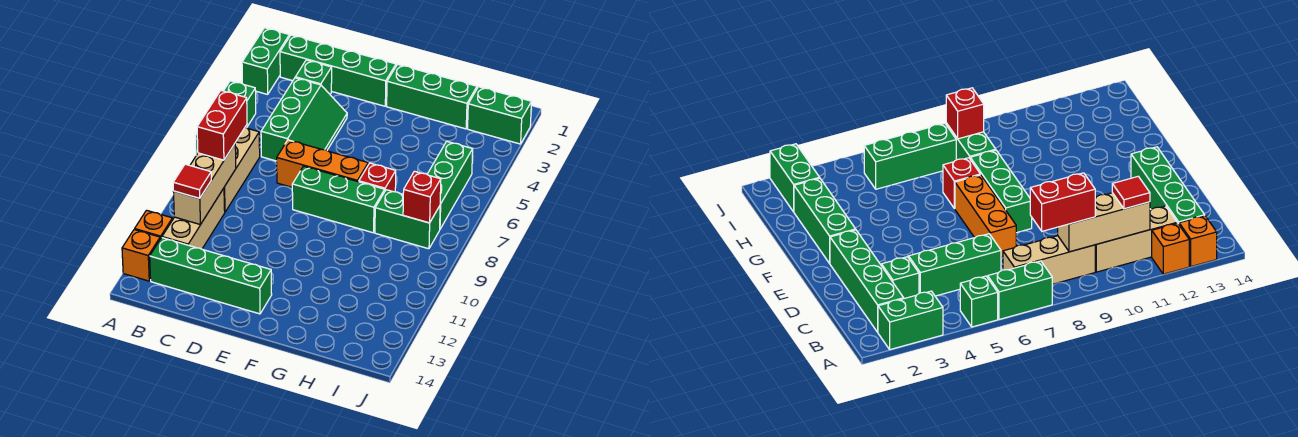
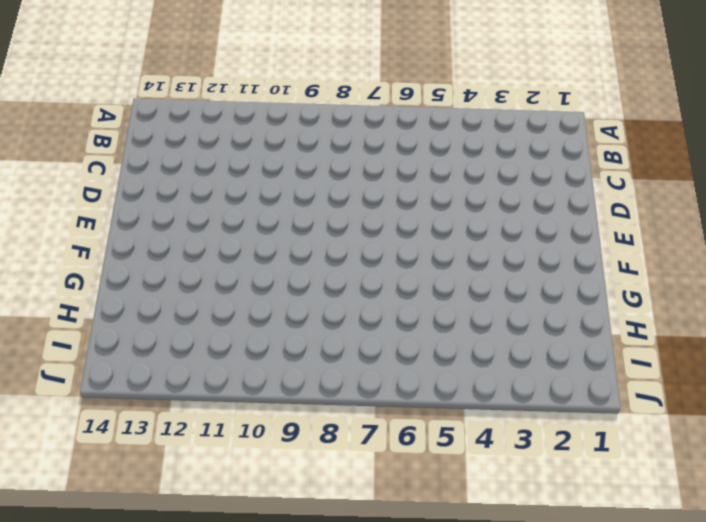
none -> green brick A2:A3 level 1
none -> green brick A5 level 1
none -> green brick A6:A7 level 1

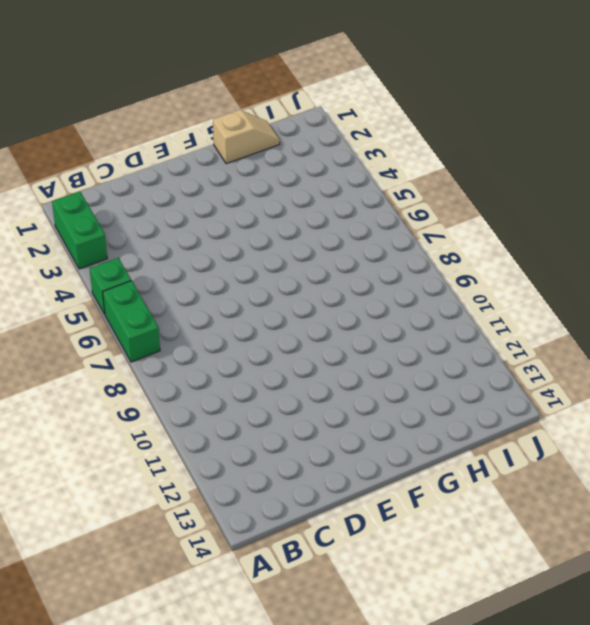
tan slope G1:H1 level 1 top G -> none
none -> orange brick A12 level 1
none -> orange brick A13 level 1
none -> green brick B2:E2 level 1

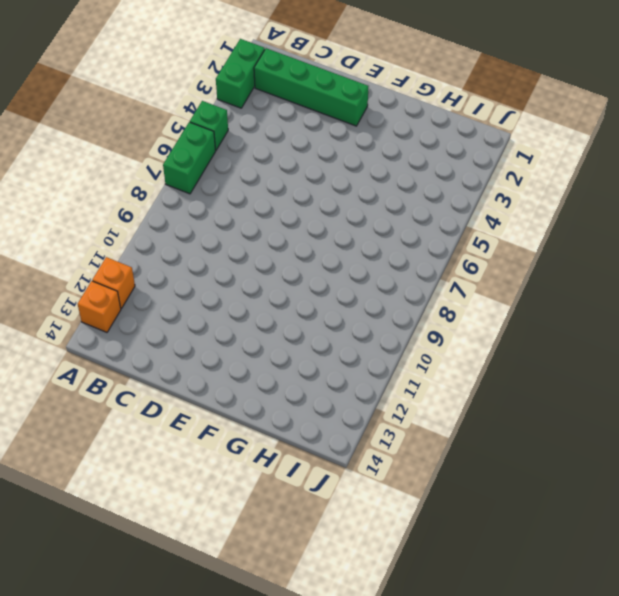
none -> tan brick B7:B9 level 1
none -> tan brick B10:B12 level 1
none -> green brick B13:E13 level 1

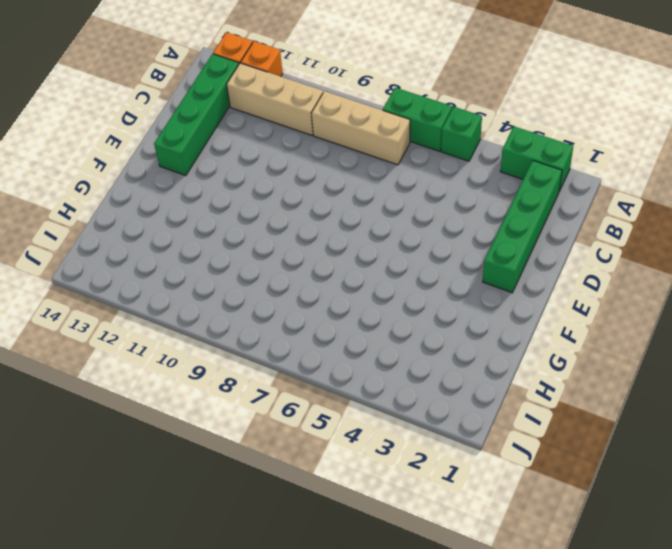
none -> green brick C3 level 1
none -> green slope C4:D6 level 1 top C
none -> orange brick D7:F7 level 1

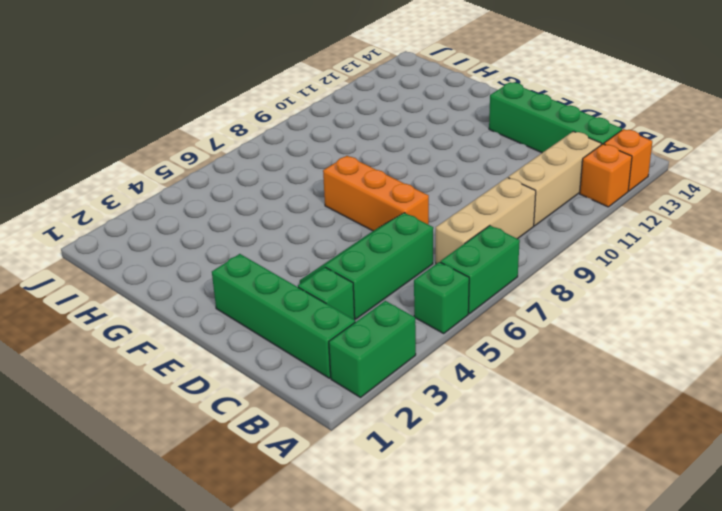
none -> green brick E8:G8 level 1
none -> green brick F2:H2 level 1
none -> red brick G7 level 1

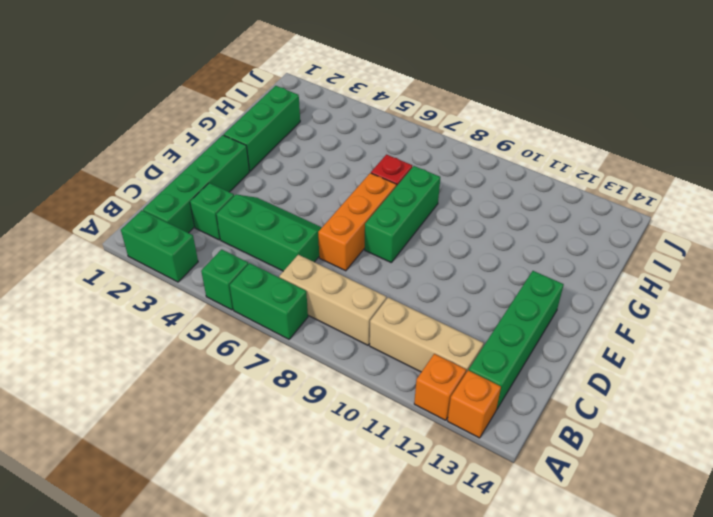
none -> green brick H8:I8 level 1
none -> green brick I2:J2 level 1
none -> green brick I5:I7 level 1

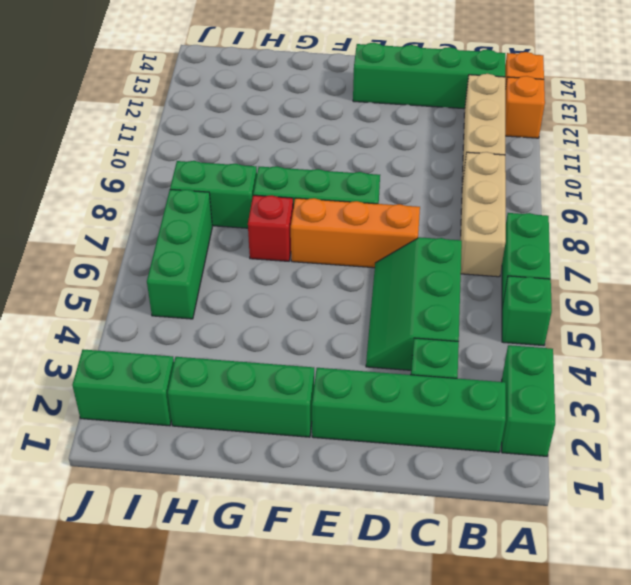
none -> tan brick B9:B11 level 2
none -> red brick I8 level 2
none -> red brick B8:B9 level 3

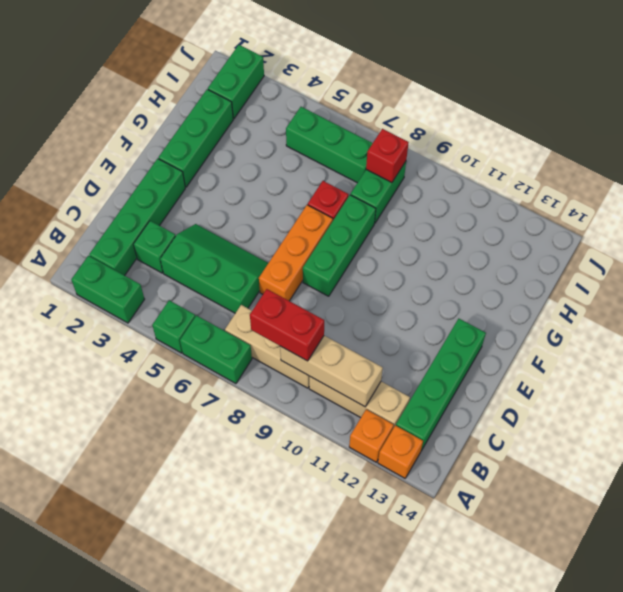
none -> red tile B11 level 3

